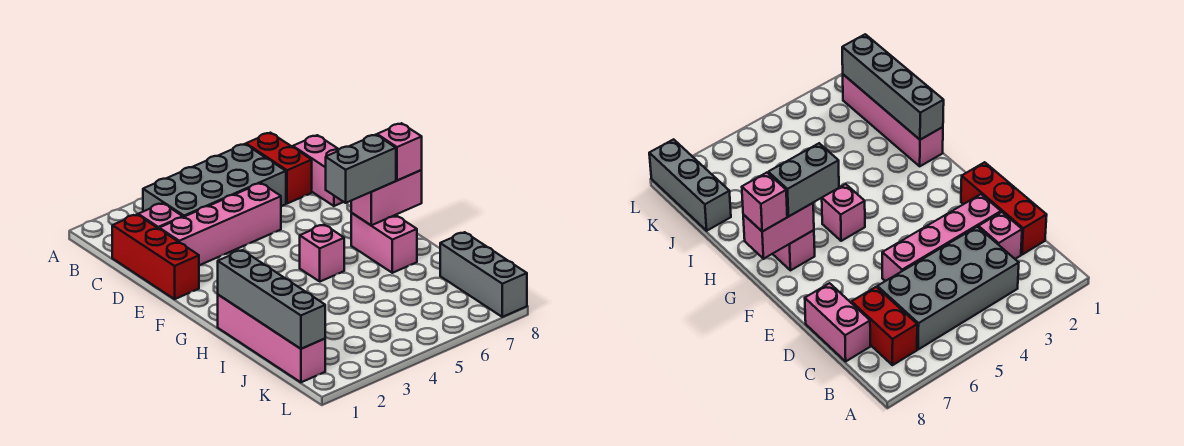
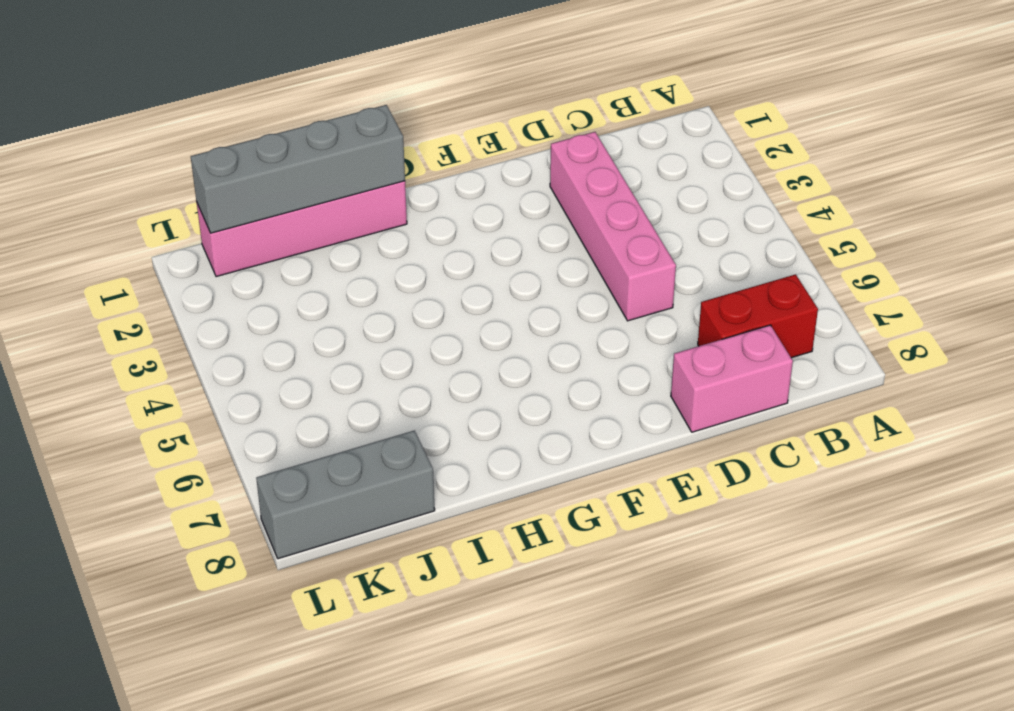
none -> grey brick B3:C6 level 1
none -> red brick C1:E1 level 1
none -> pink brick C2 level 1

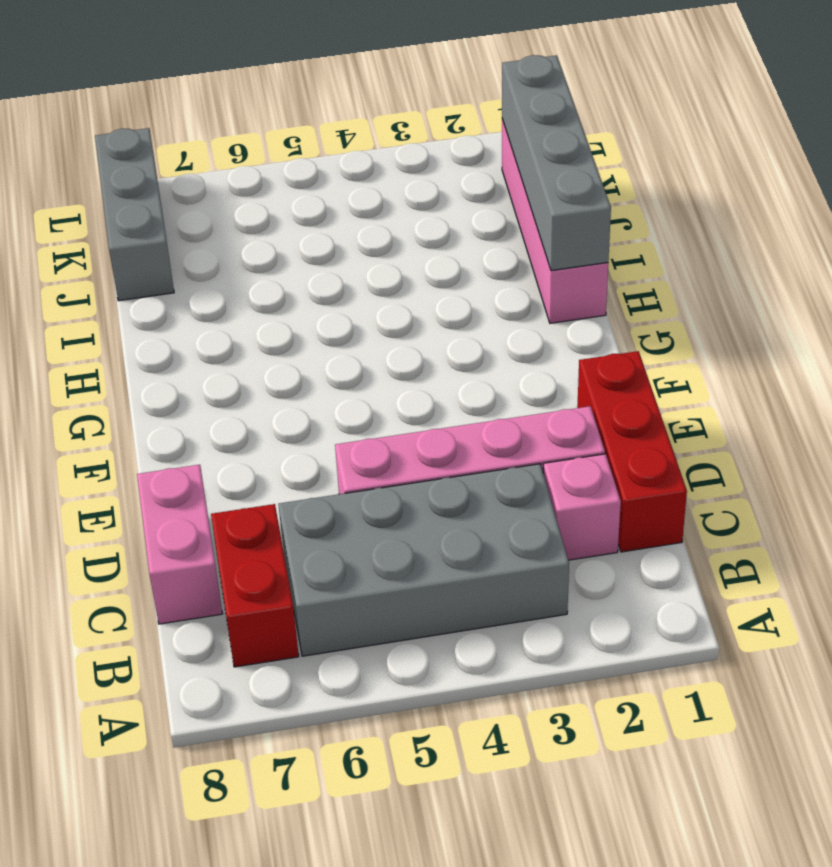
none -> pink brick G5 level 1
none -> pink brick G7:H7 level 1
none -> pink brick G7:G8 level 2

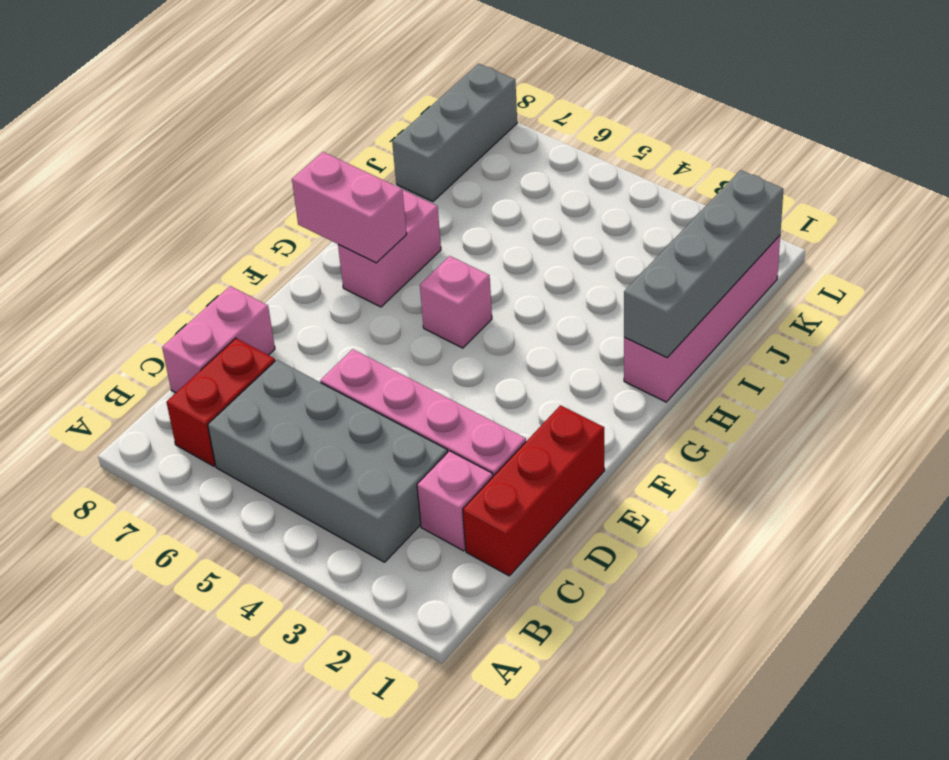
none -> grey brick G6:G7 level 3
none -> pink brick G8 level 3

